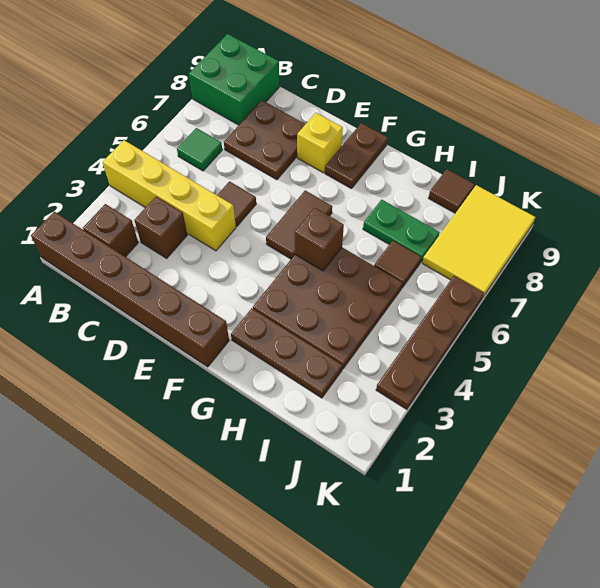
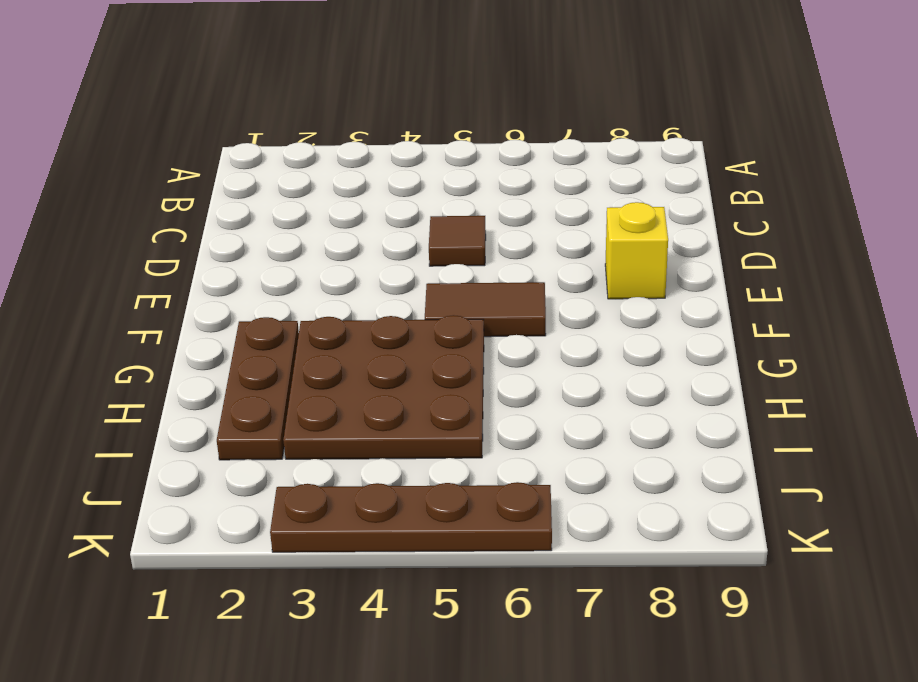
none -> brown brick A1:F1 level 1
none -> yellow brick A4:D4 level 1
none -> green brick A8:B9 level 1

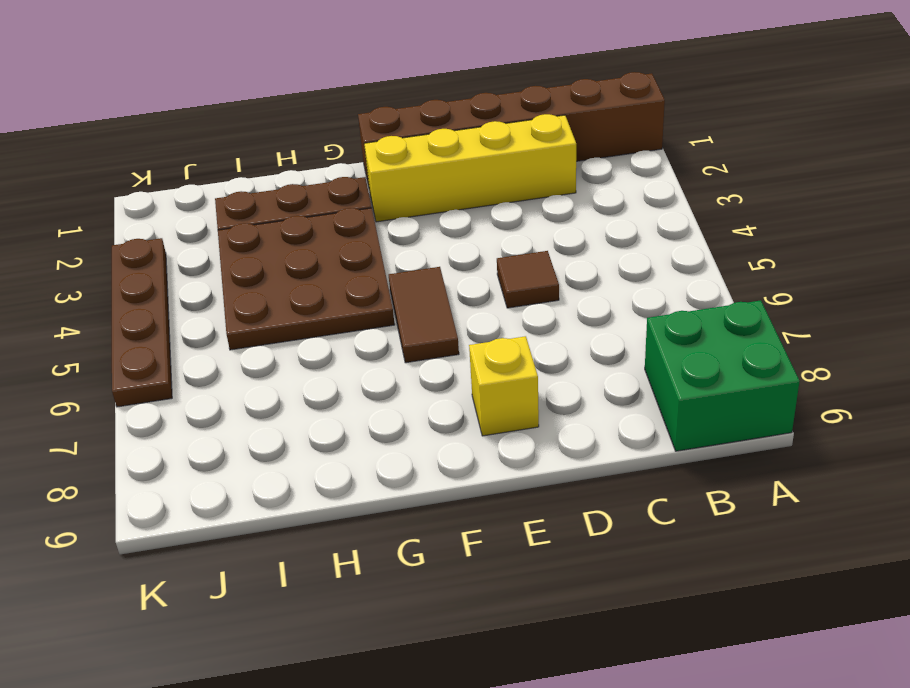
yellow brick C2:F2 level 1 -> yellow brick A4:D4 level 1
none -> brown brick B2 level 1
none -> green tile B6 level 1
none -> brown brick C3 level 1

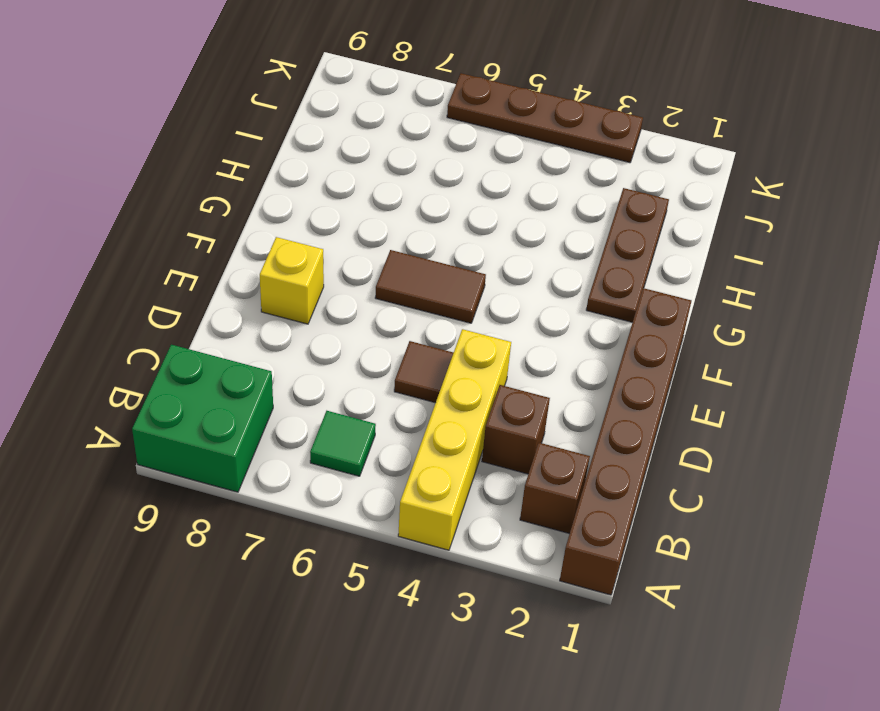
none -> brown plate C7:D8 level 1
none -> brown plate F8:F9 level 1
none -> brown plate G3:I5 level 1

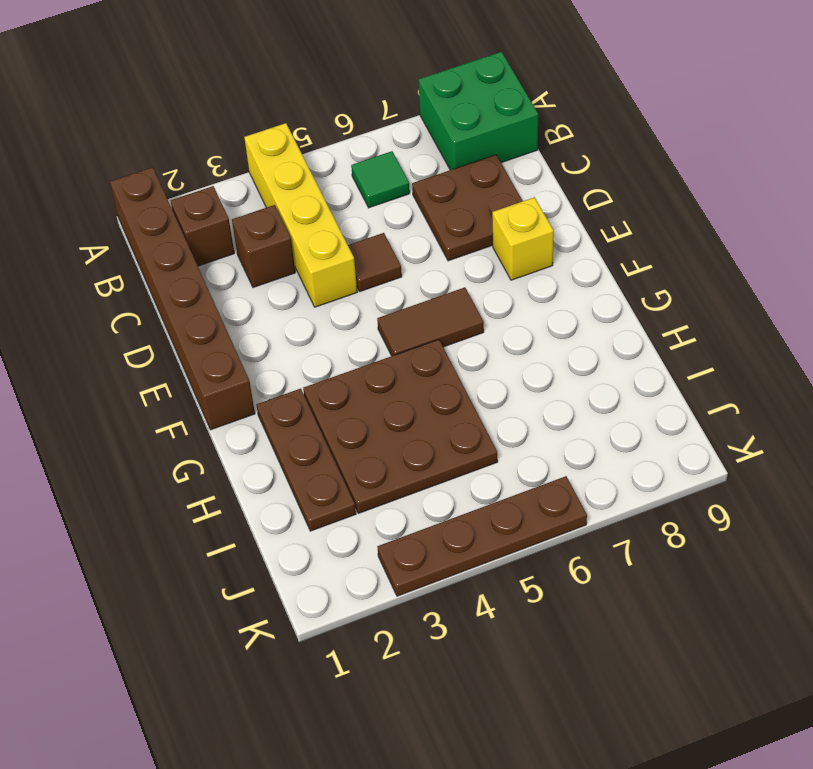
none -> brown plate F8:F9 level 1
none -> green plate H7:I7 level 1
none -> brown tile I6 level 1

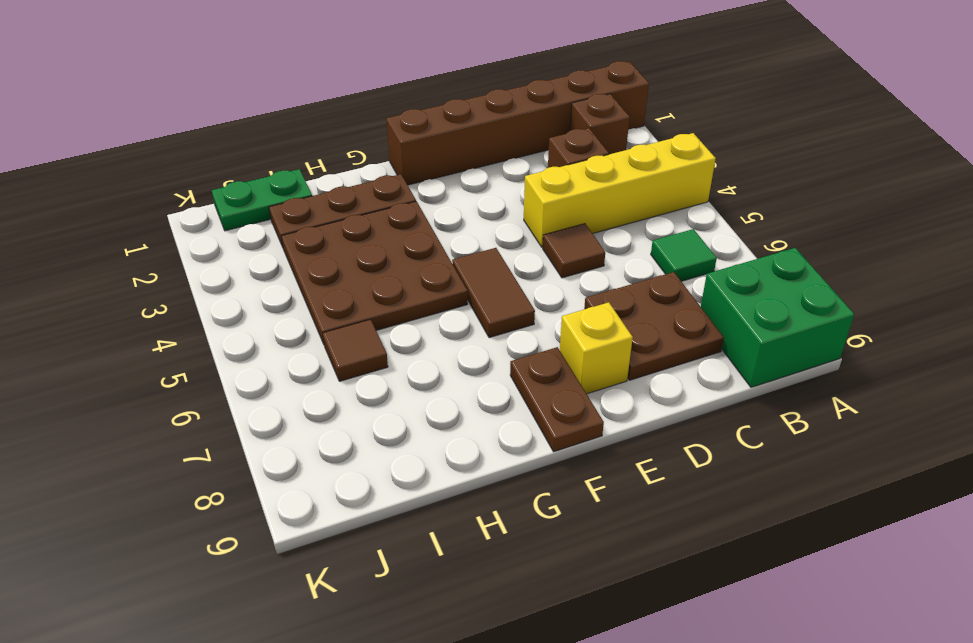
green plate I1:J1 level 1 -> green plate H7:I7 level 1
none -> brown tile I9 level 1
none -> yellow tile J7:K9 level 1
none -> brown plate K3:K6 level 1

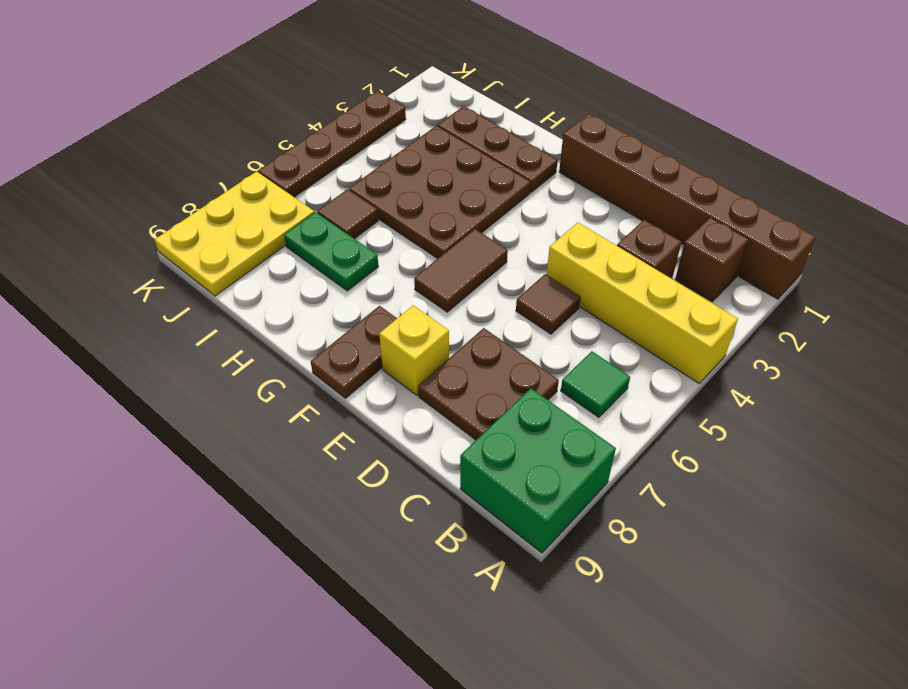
yellow plate J7:K9 level 1 -> yellow tile J7:K9 level 1
none -> brown tile I9 level 1
none -> brown brick G5 level 2

